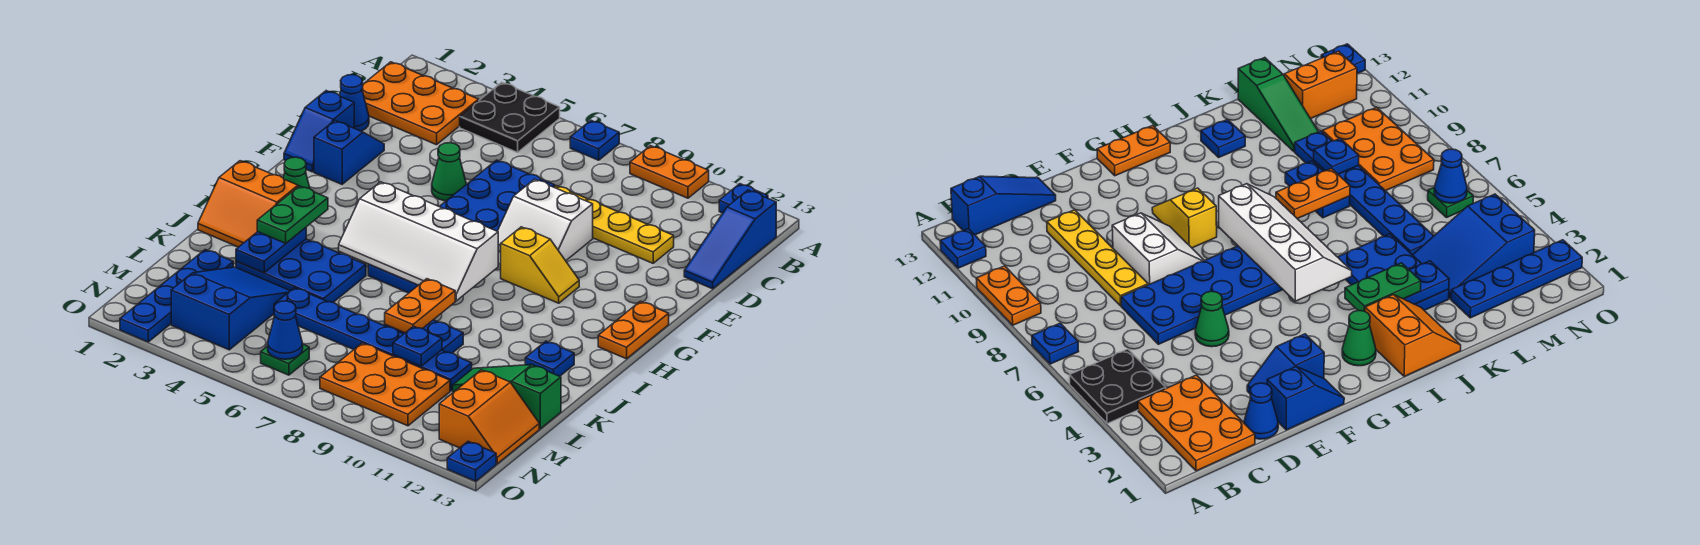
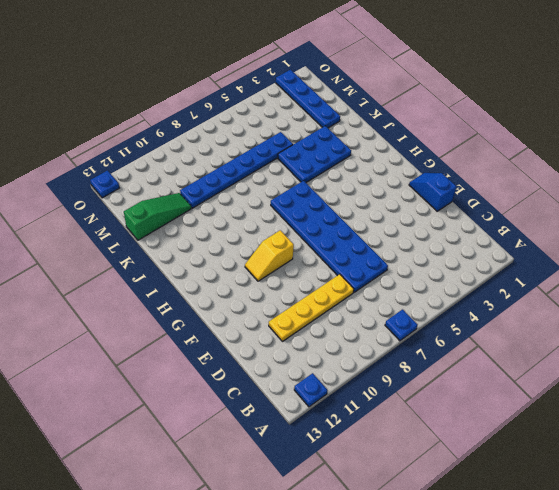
none -> black plate A4:B5 level 1
none -> orange plate A9:A10 level 1
none -> orange plate B1:C3 level 1
none -> blue slope B13:D13 level 1 top B

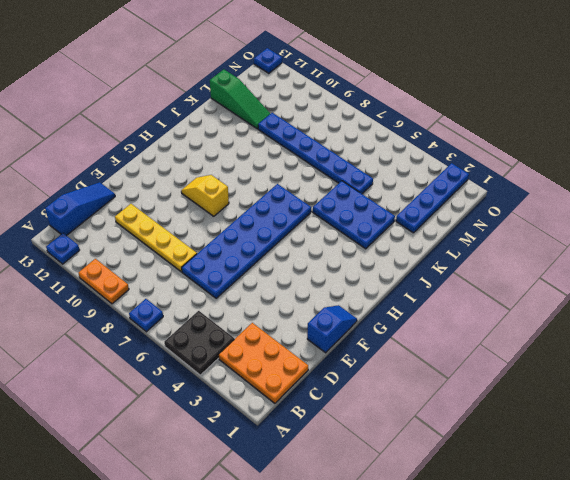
none -> blue cone D1 level 1
none -> blue slope E2:F2 level 1 top F
none -> green cone E5 level 1
none -> white slope E8:F9 level 1 top E

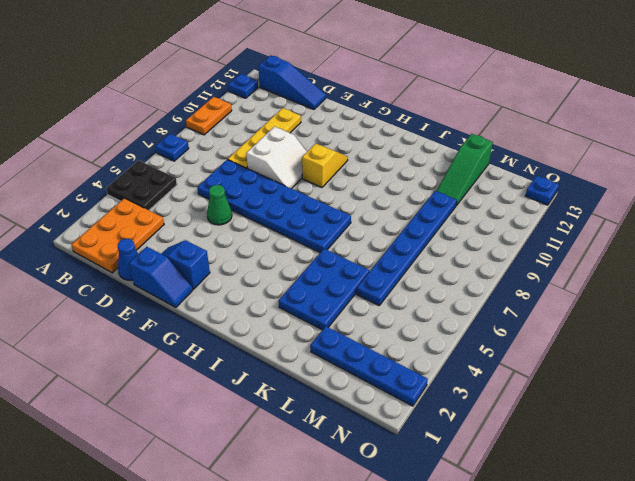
none -> orange plate G13:H13 level 1
none -> green cone H2 level 1
none -> orange slope I1:J2 level 1 top I
none -> blue plate J12 level 1

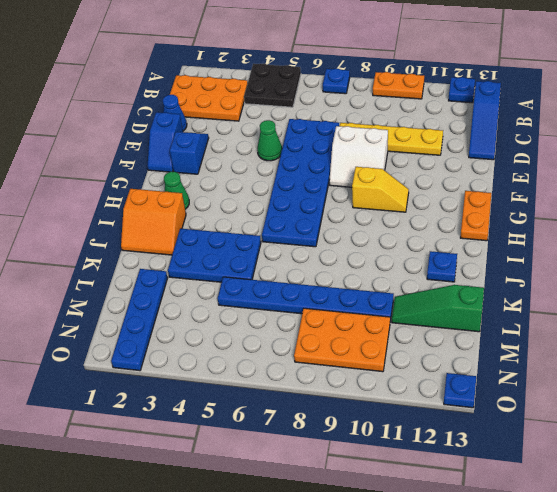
none -> blue plate K8:K9 level 1
none -> blue slope L3:N4 level 1 top N
none -> orange slope M12:N13 level 1 top 12
none -> green plate N6 level 1

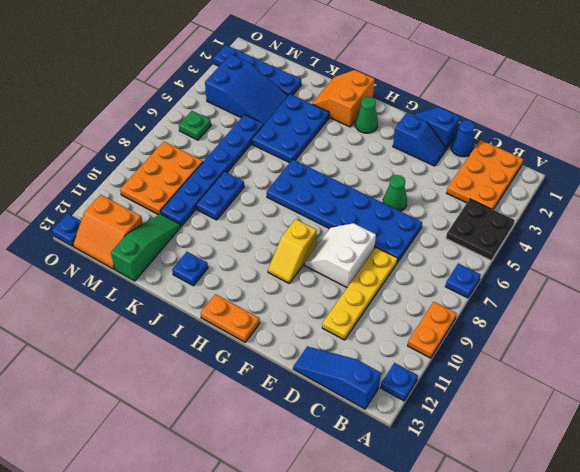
none -> white slope H5:I8 level 2 top H
none -> blue plate J3:K3 level 2
none -> orange plate J8:K8 level 2
none -> blue plate L9 level 2

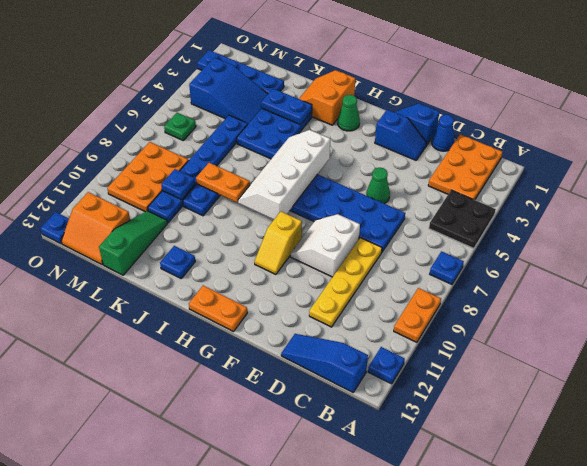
none -> blue cone N6 level 2
none -> green plate I3:J3 level 3

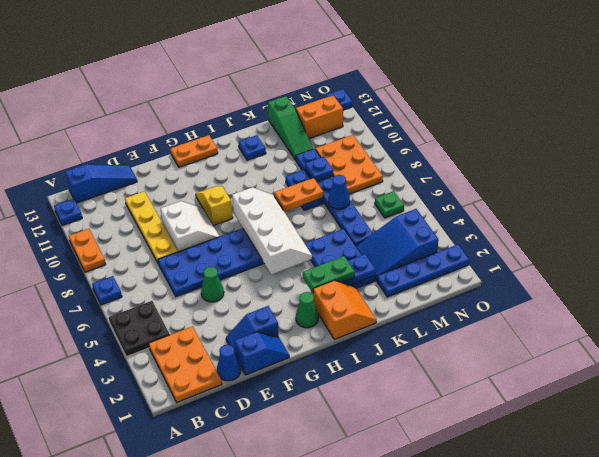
blue cone L7 level 2 -> blue cone N6 level 2

